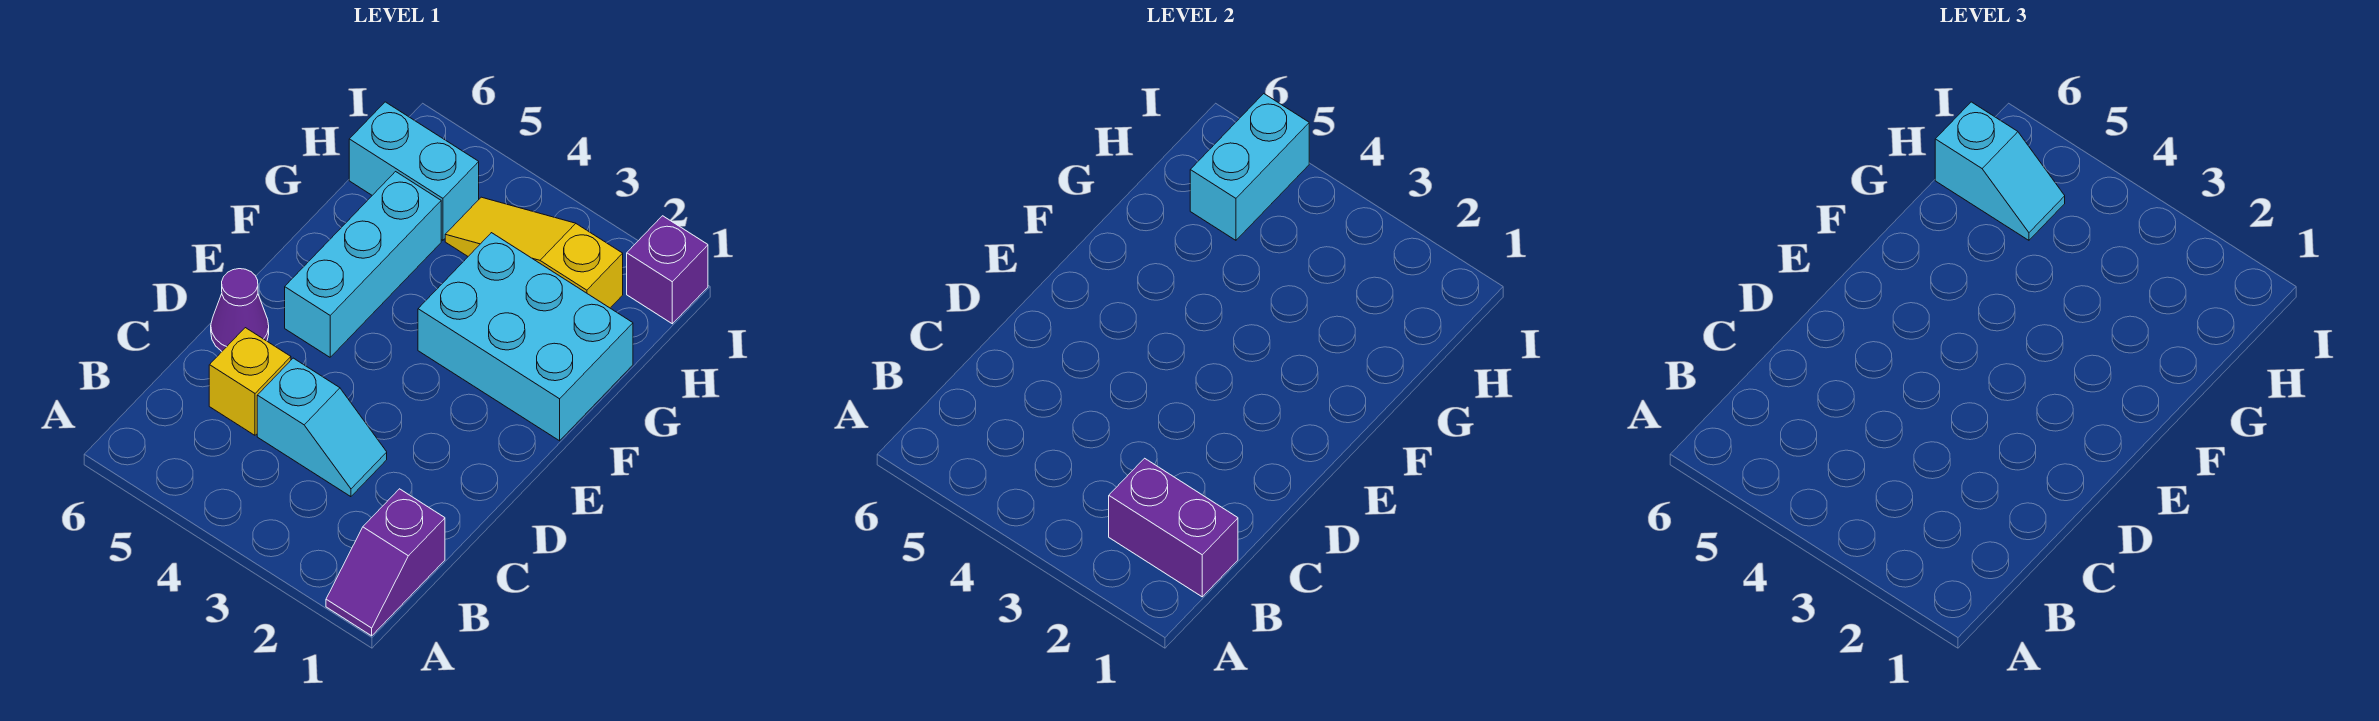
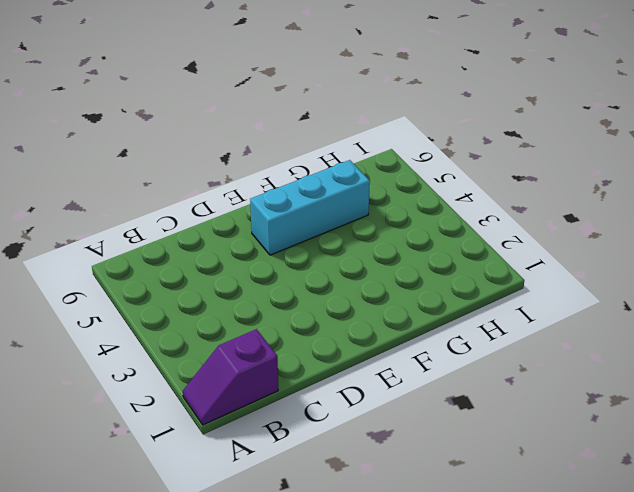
none -> cyan slope C3:C4 level 1 top 4
none -> yellow brick C5 level 1
none -> purple cone D6 level 1

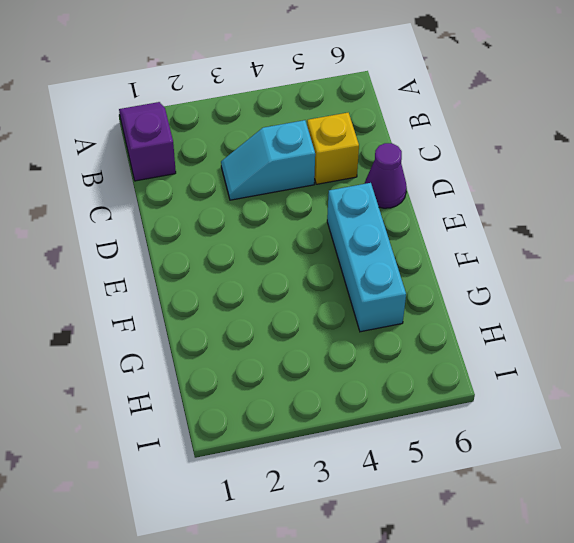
none -> cyan brick F1:G3 level 1
none -> yellow slope H2:H4 level 1 top 2
none -> cyan brick H5:H6 level 1

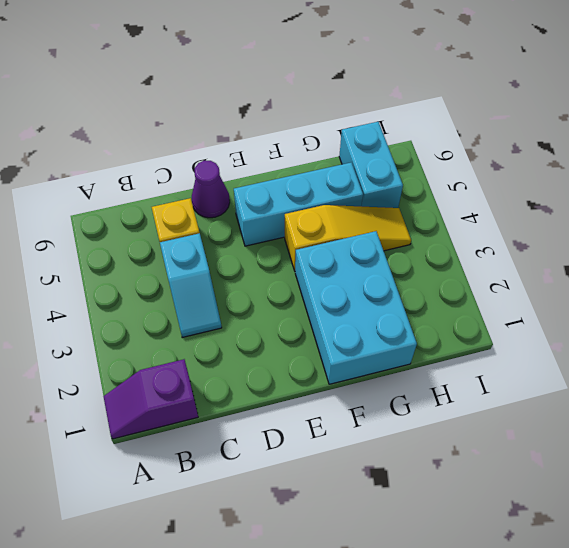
yellow slope F4:H4 level 1 top F -> yellow slope H2:H4 level 1 top 2
none -> purple brick I1 level 1
none -> purple brick B1:B2 level 2
none -> cyan brick H5:I5 level 2

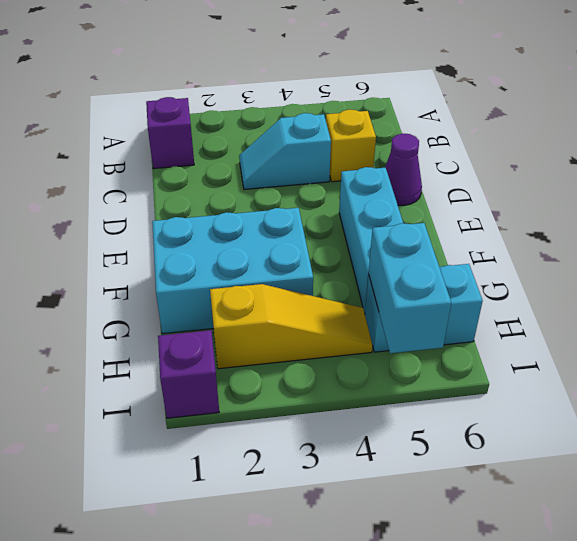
none -> purple brick B1:B2 level 2
none -> cyan slope H5:H6 level 3 top 6

